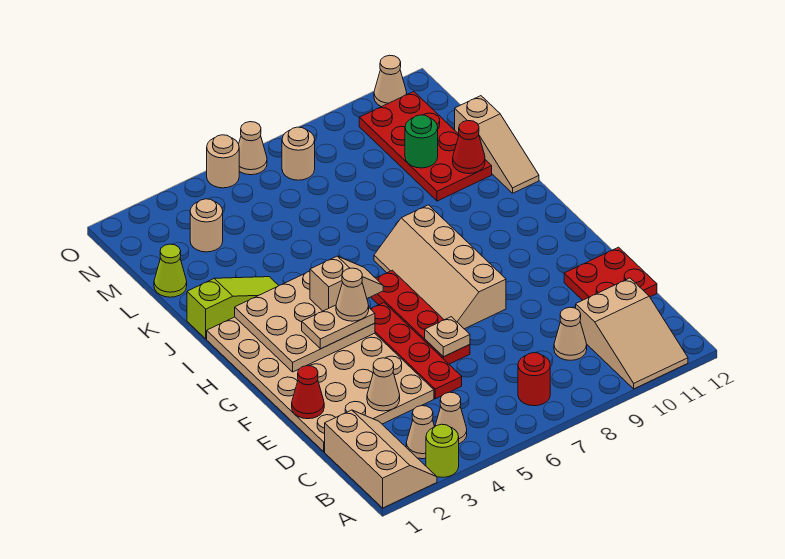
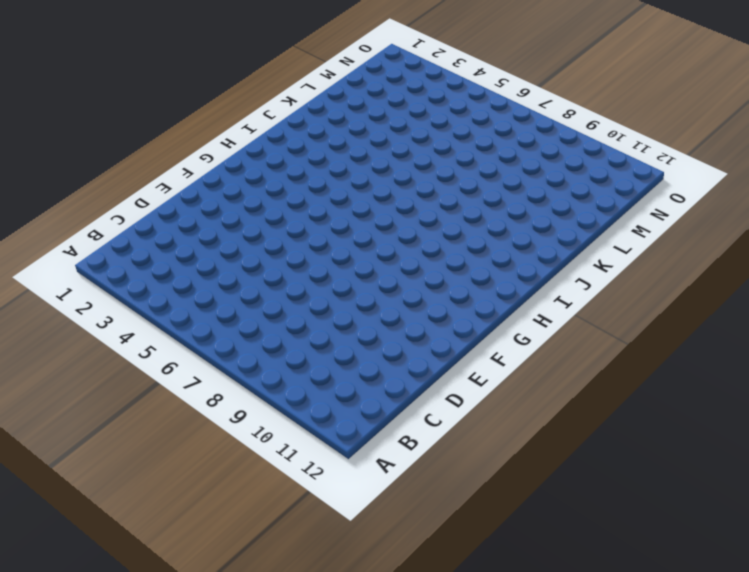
none -> tan slope A1:C2 level 1 top 1
none -> lime round brick A3 level 1
none -> tan slope A10:C11 level 1 top C
none -> tan cone B3 level 1

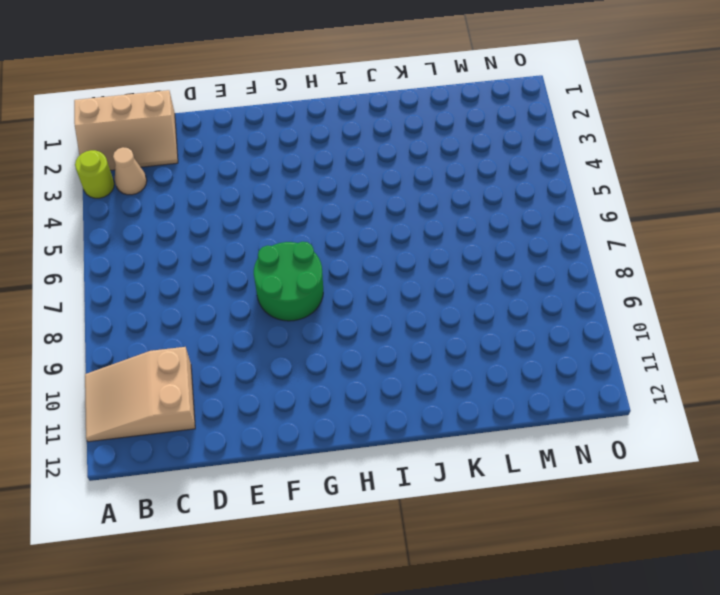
green round brick F7:G8 level 1 -> tan slope F7:I8 level 1 top 8
none -> tan cone B4 level 1
none -> red round brick B7 level 1
none -> tan cone C9 level 1
none -> tan plate D1:I4 level 1

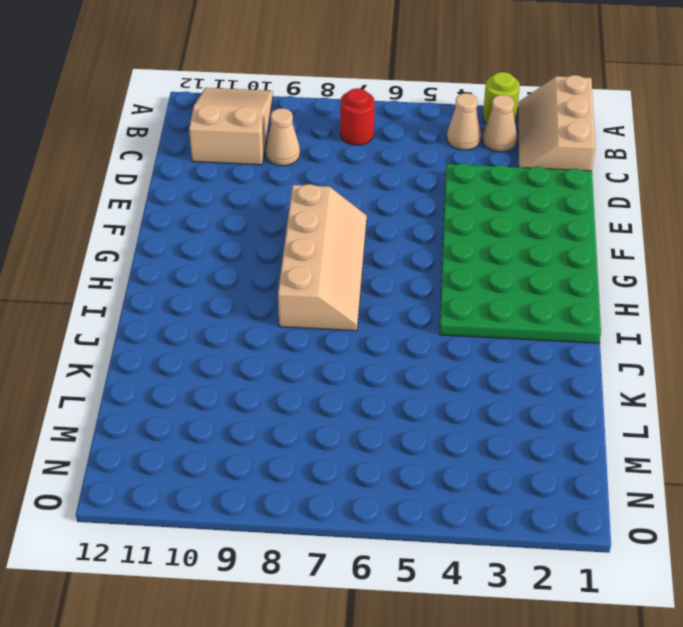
green plate D1:I4 level 1 -> tan plate D1:I4 level 1
none -> red plate D5:G5 level 1
none -> red plate D11:E12 level 1
none -> red plate E6:H6 level 1
none -> lime slope J1:J3 level 1 top 1

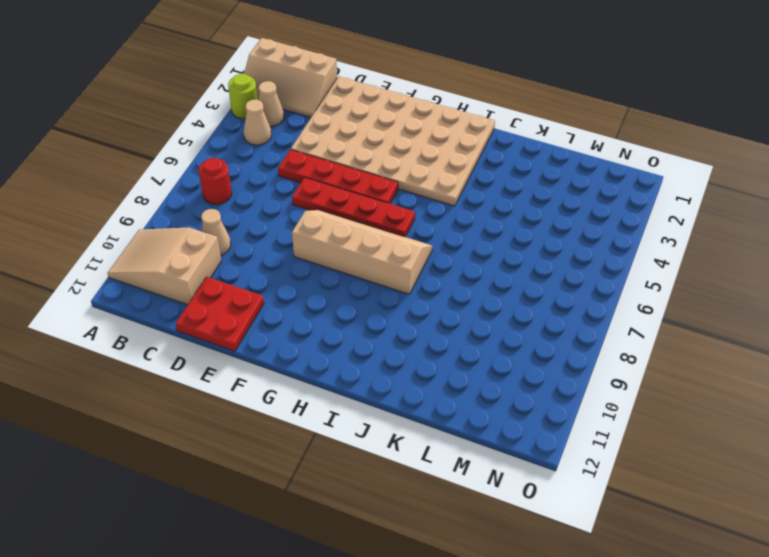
none -> lime slope J1:J3 level 1 top 1
none -> tan slope J12:L12 level 1 top L
none -> red plate K10:N11 level 1
none -> lime cone L1 level 1

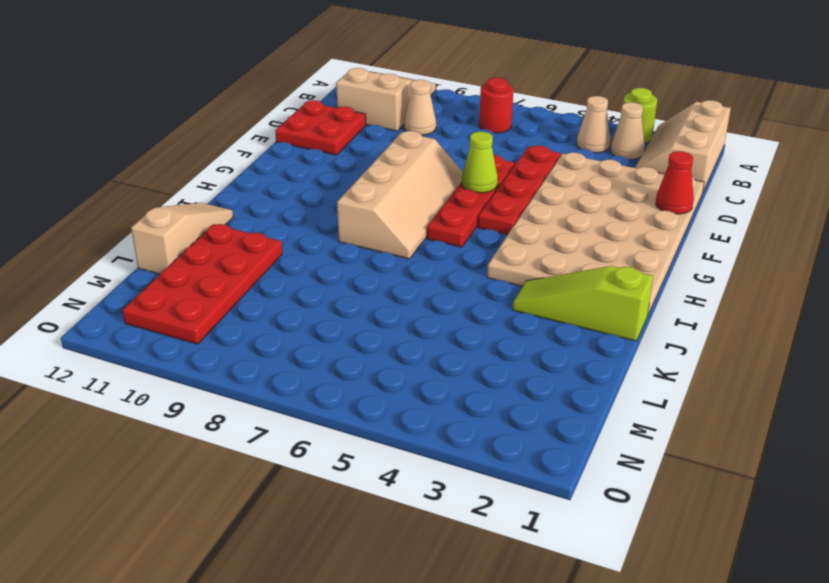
lime cone F6 level 2 -> lime cone L1 level 1
none -> tan round brick M3 level 1
none -> tan round brick N7 level 1
none -> tan round brick O5 level 1
none -> tan cone O6 level 1

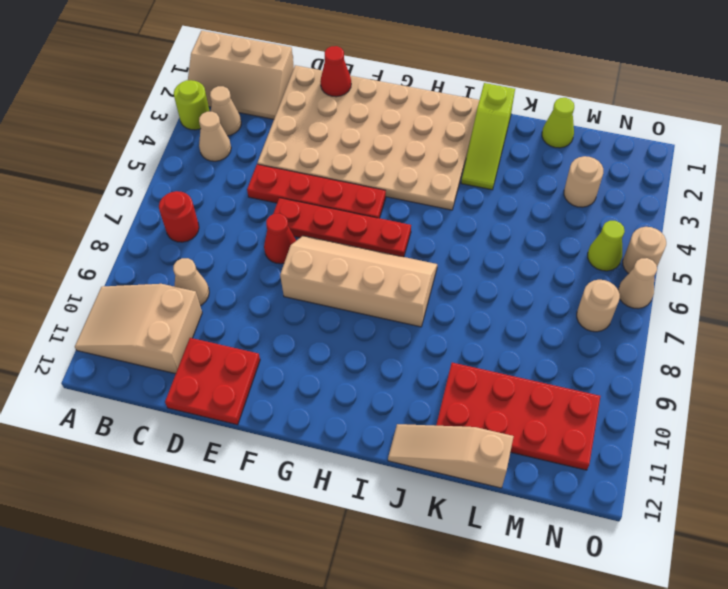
red cone E7 level 1 -> red cone K11 level 2
lime cone N5 level 1 -> none
none -> tan cone O11 level 1
none -> tan cone D3 level 2
none -> tan plate E6 level 2
none -> tan plate G2:I4 level 2

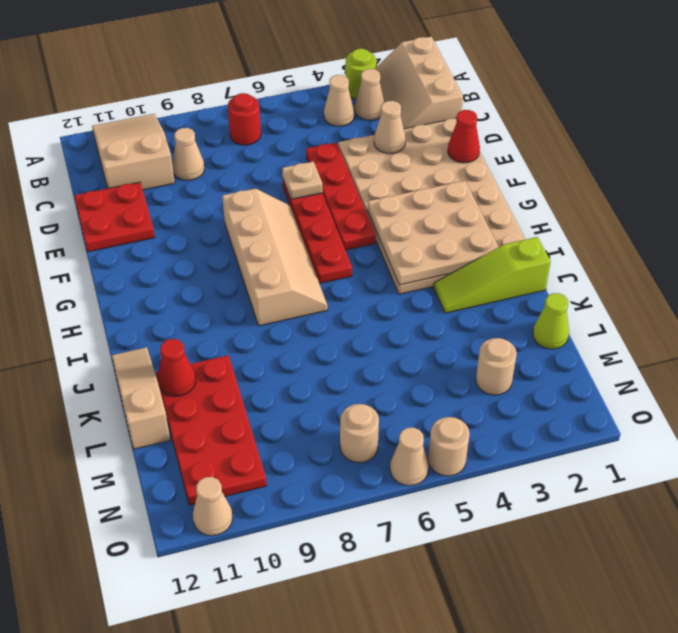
none -> green round brick L10 level 2
none -> tan plate G3:G4 level 3
none -> tan slope H4:H5 level 3 top 4
none -> tan cone G4 level 4

